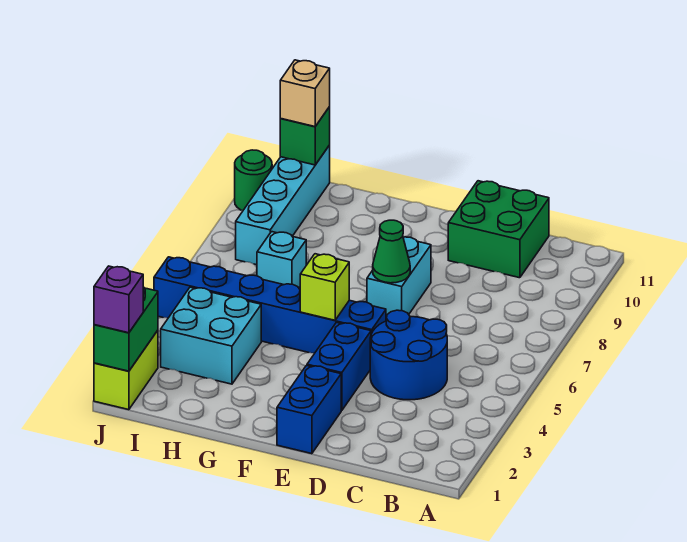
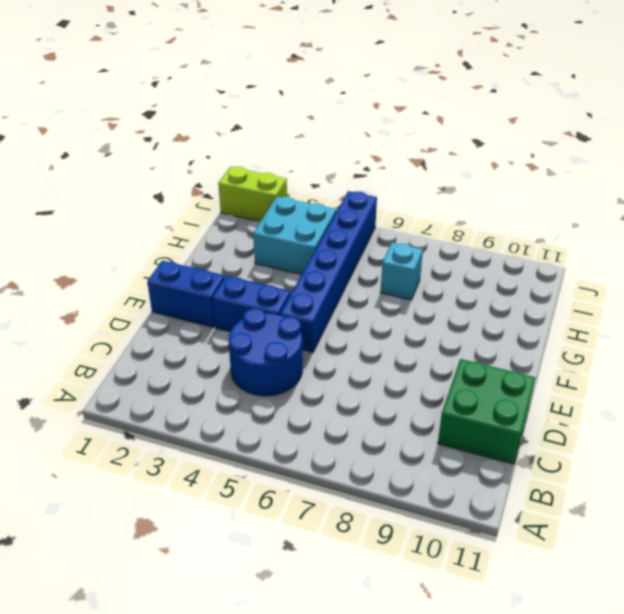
none -> cyan brick E7:E8 level 1
none -> cyan brick I8:I11 level 1
none -> green round brick J10 level 1

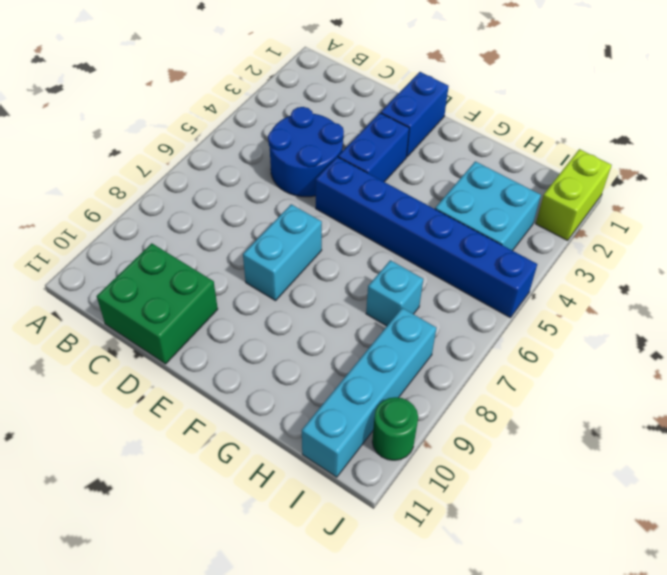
none -> green cone E7 level 2
none -> lime brick F5 level 2
none -> green brick I11 level 2

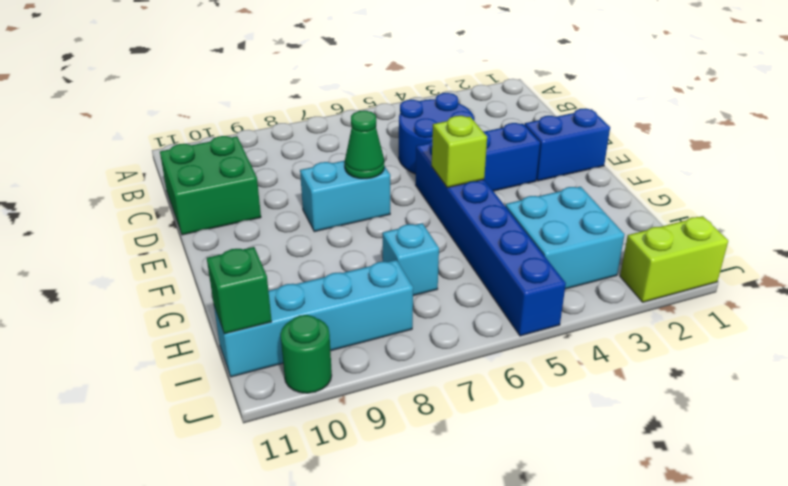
none -> green brick J1:J2 level 2
none -> tan brick I11 level 3
none -> purple brick J1 level 3

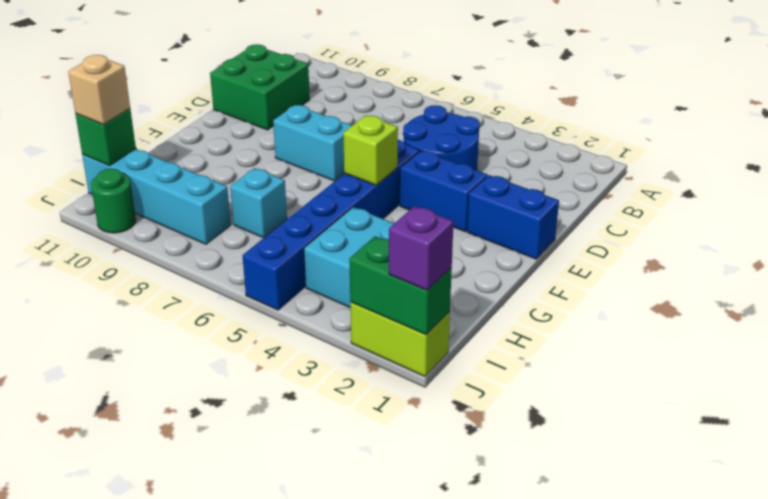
none -> green cone E7 level 2

